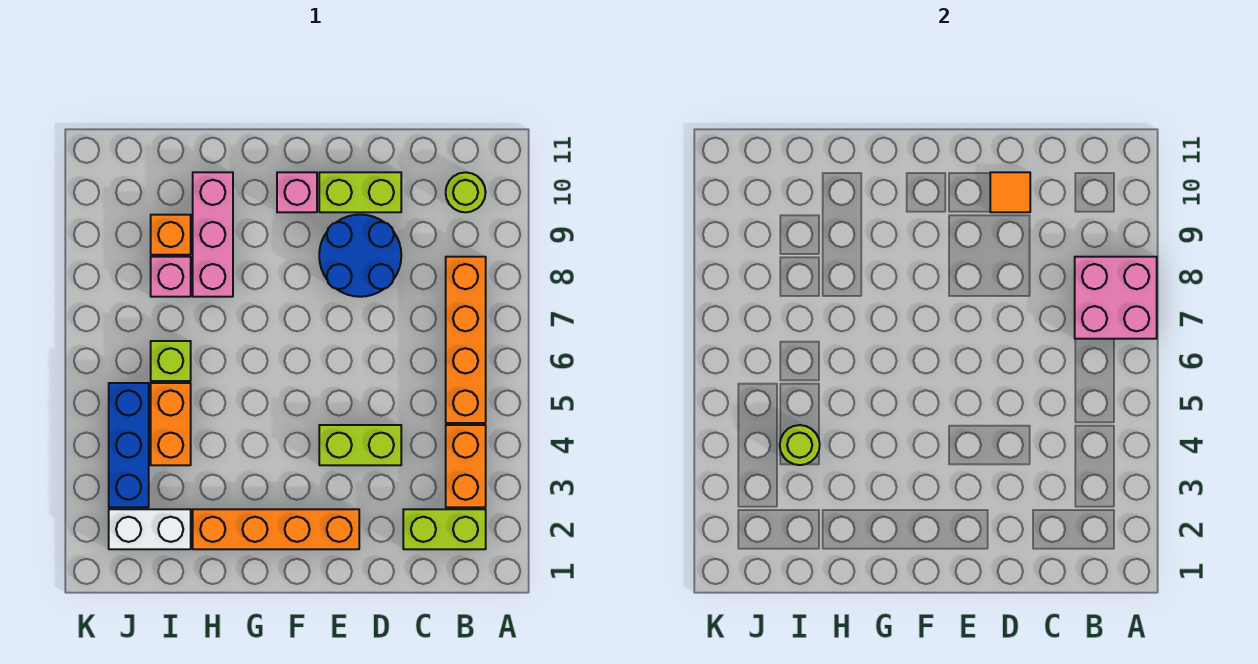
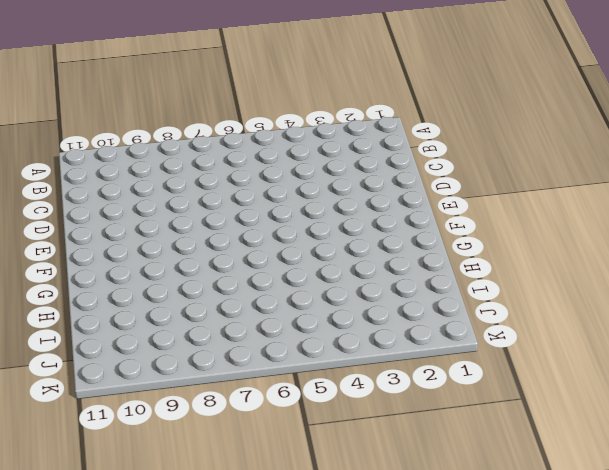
none -> lime brick B2:C2 level 1
none -> orange brick B3:B4 level 1
none -> orange brick B5:B8 level 1

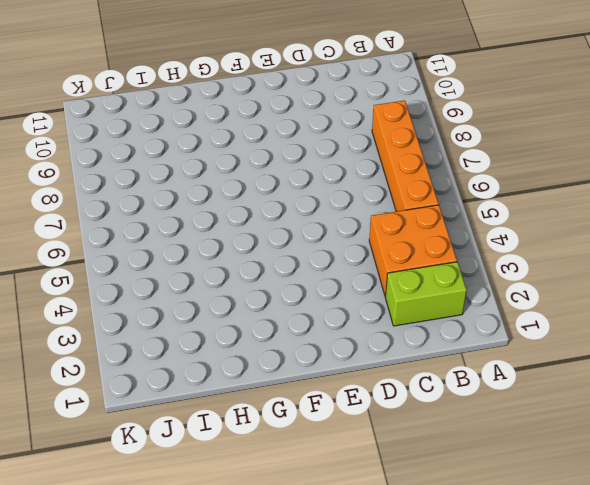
orange brick B3:C4 level 1 -> orange brick B3:B4 level 1
none -> lime round brick B10 level 1
none -> lime brick D4:E4 level 1
none -> blue round brick D8:E9 level 1

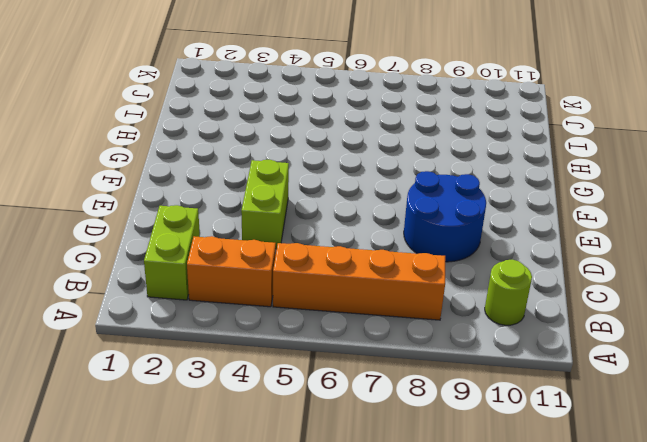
none -> lime brick D10:E10 level 1
none -> orange brick E2:H2 level 1
none -> pink brick F10 level 1

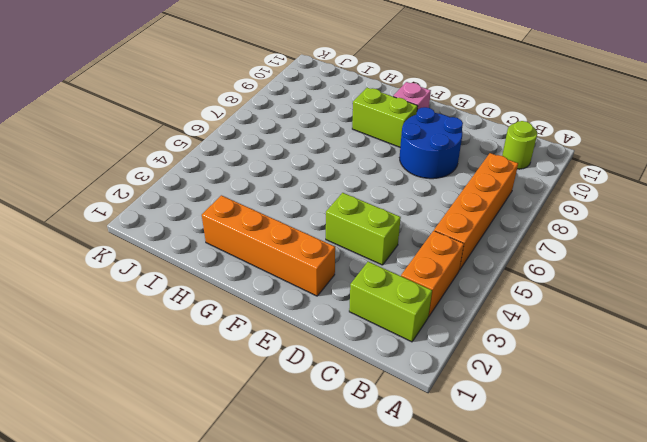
lime brick F9:G9 level 1 -> lime brick D10:E10 level 1
none -> pink brick H8:H10 level 1
none -> white brick I2:J2 level 1
none -> orange brick I4:I5 level 1

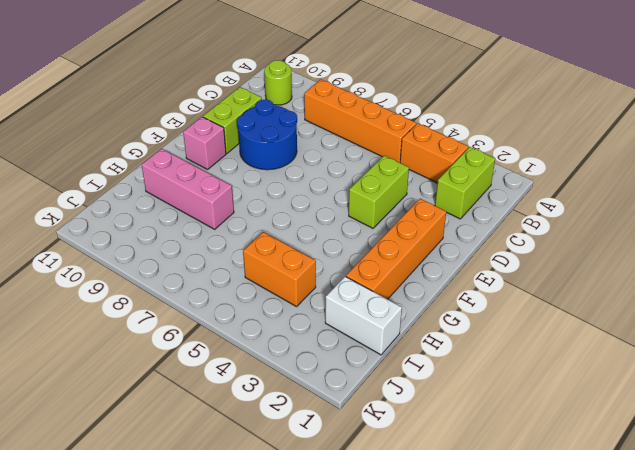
white brick I1:I2 level 1 -> white brick I2:J2 level 1
none -> lime brick I6 level 1
none -> pink brick I8 level 1
none -> orange brick I9 level 1

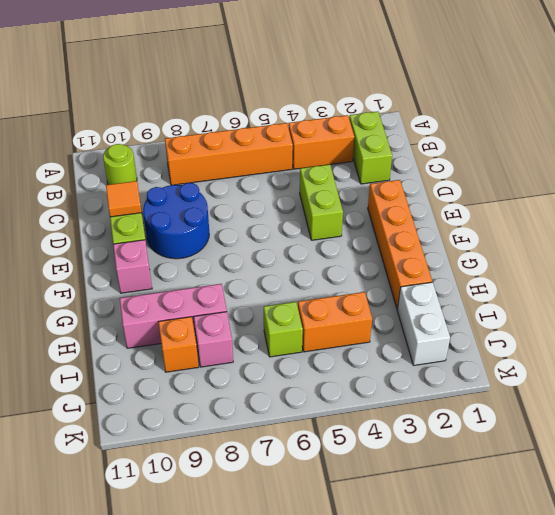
none -> blue brick J3:J5 level 1
none -> pink brick A7:B8 level 2
none -> lime round brick I4 level 2

